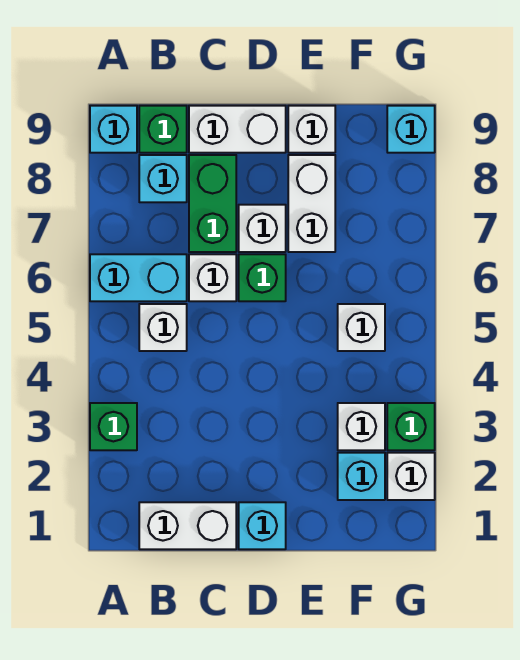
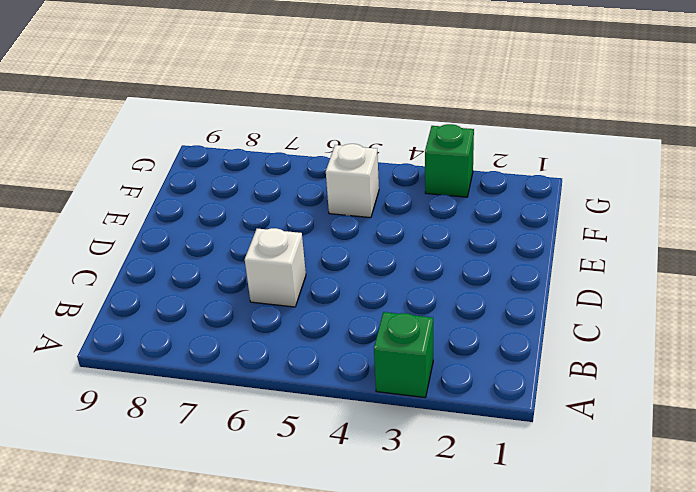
none -> cyan brick A6:B6 level 1
none -> cyan brick A9 level 1
none -> white brick B1:C1 level 1

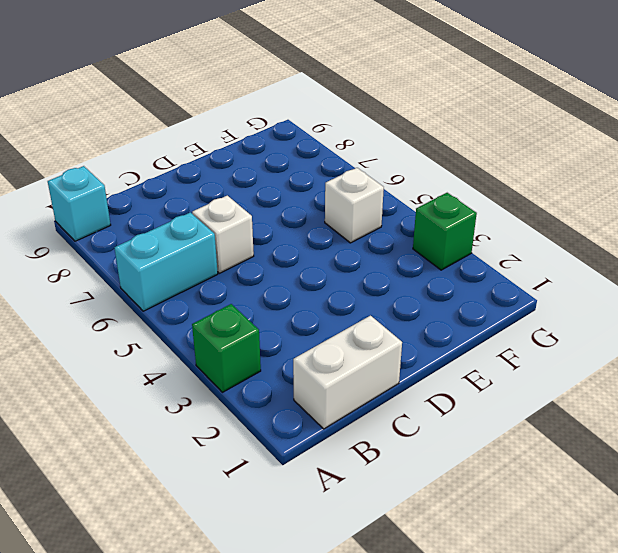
none -> white brick B5 level 1
none -> cyan brick B8 level 1
none -> green brick B9 level 1

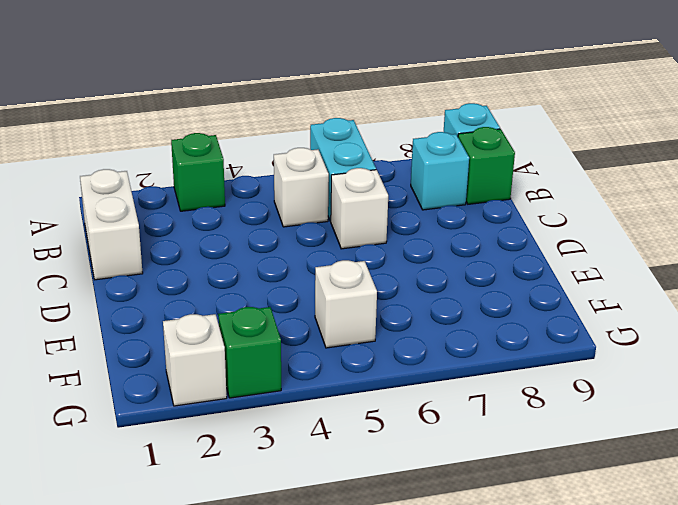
none -> green brick C7:C8 level 1
none -> white brick C9:D9 level 1
none -> cyan brick D1 level 1

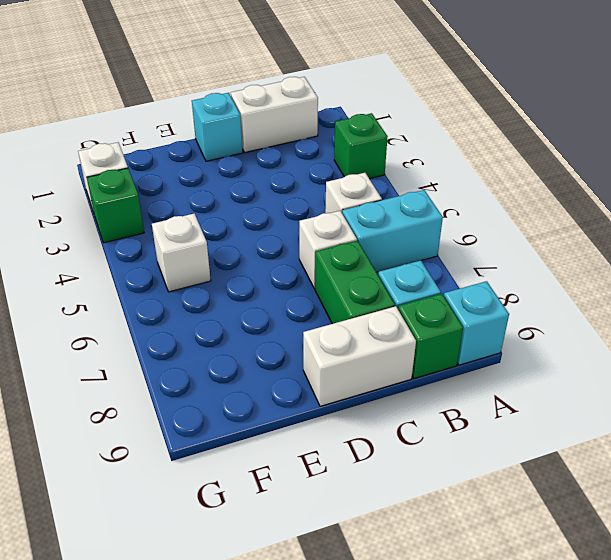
none -> green brick D6 level 1
none -> white brick D7 level 1
none -> white brick E7:E8 level 1

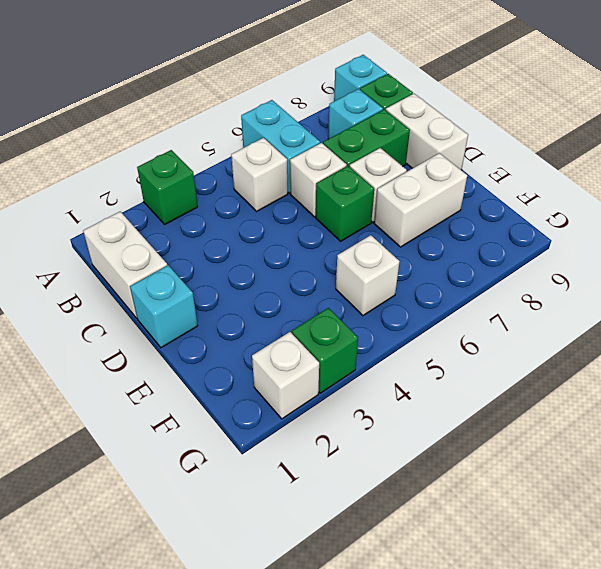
none -> white brick E9 level 1
none -> cyan brick F2 level 1
none -> white brick F3 level 1

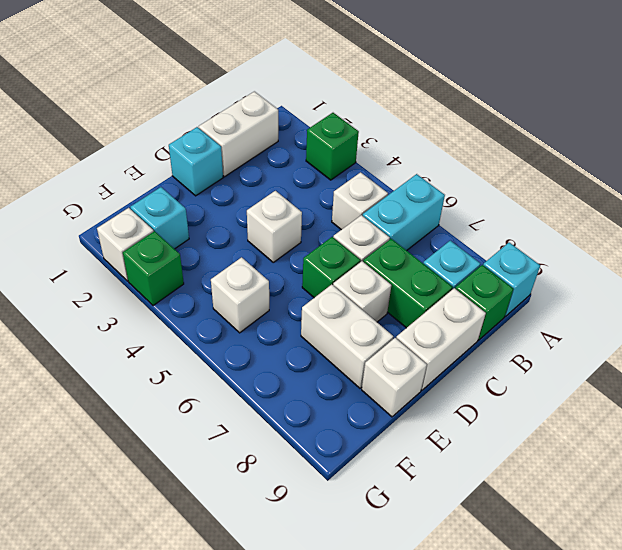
white brick D4 level 1 -> white brick F3 level 1
none -> cyan brick G9 level 1

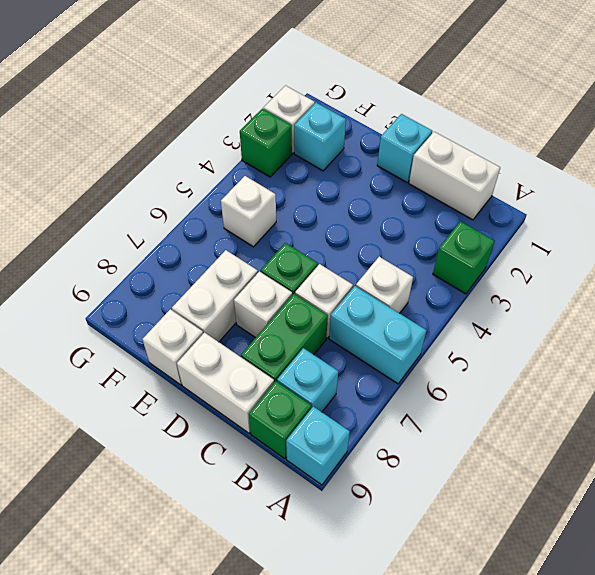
none -> white brick F3 level 1
none -> cyan brick G9 level 1

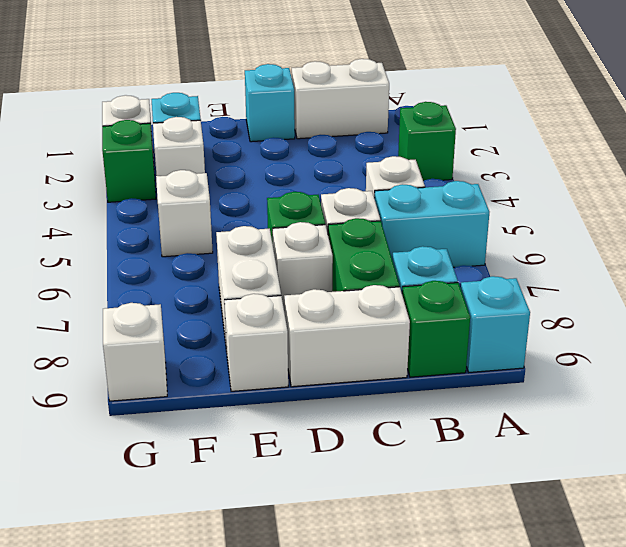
white brick G9 level 1 -> cyan brick G9 level 1

